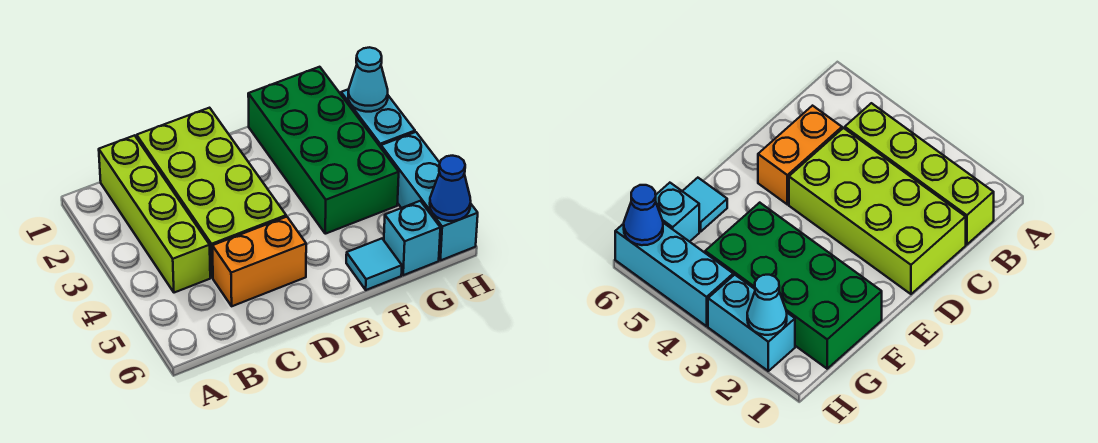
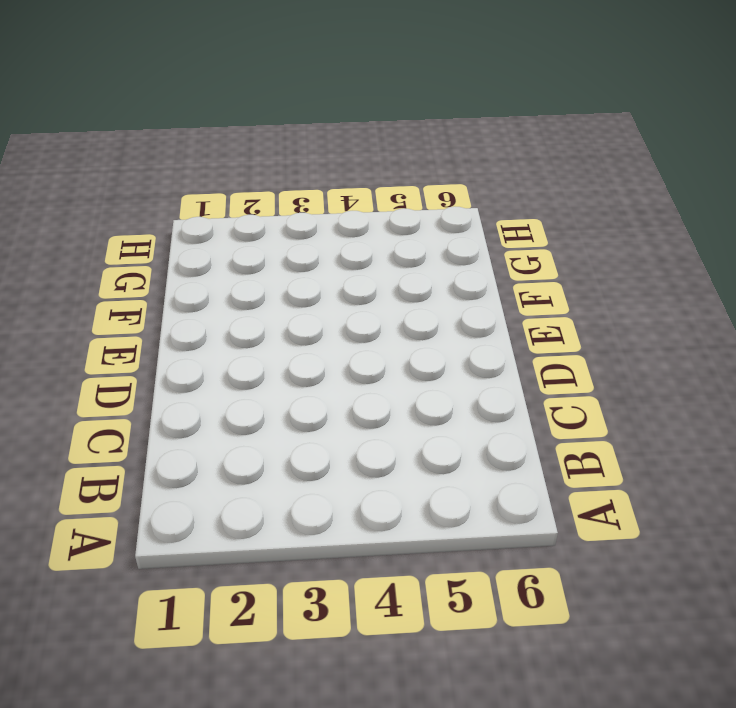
none -> lime brick B1:B4 level 1
none -> lime brick C1:D4 level 1

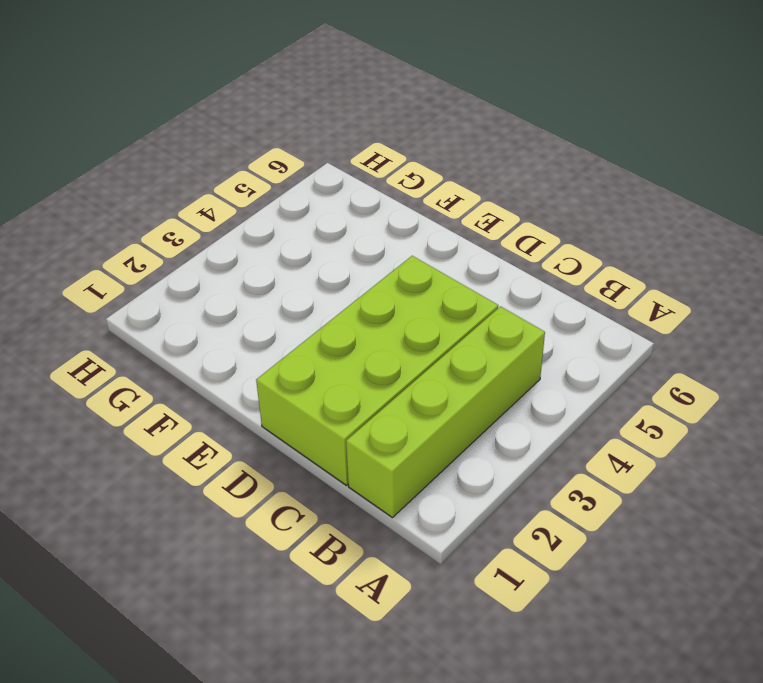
none -> orange brick C5:D5 level 1
none -> green brick F1:G4 level 1

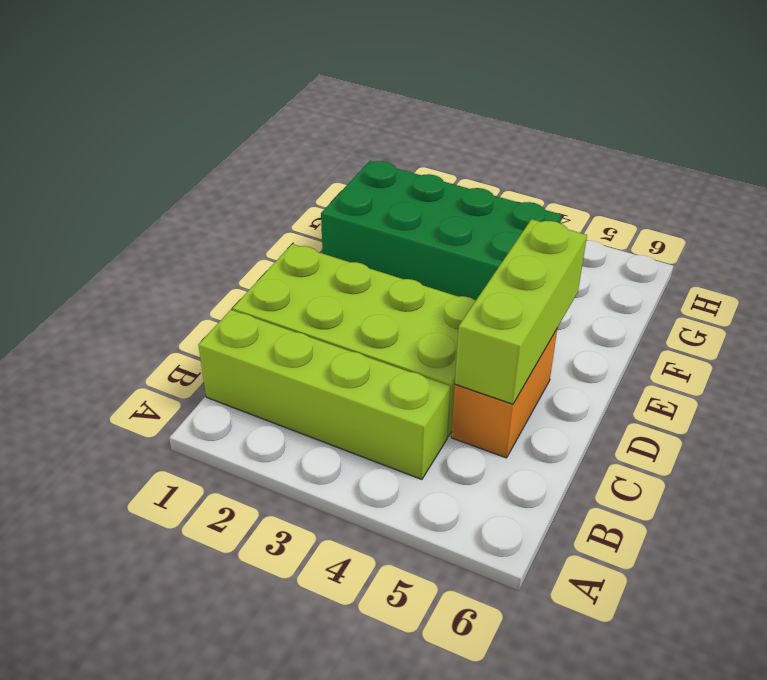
lime brick C5:E5 level 2 -> none
none -> cyan tile F6 level 1
none -> cyan brick G6 level 1

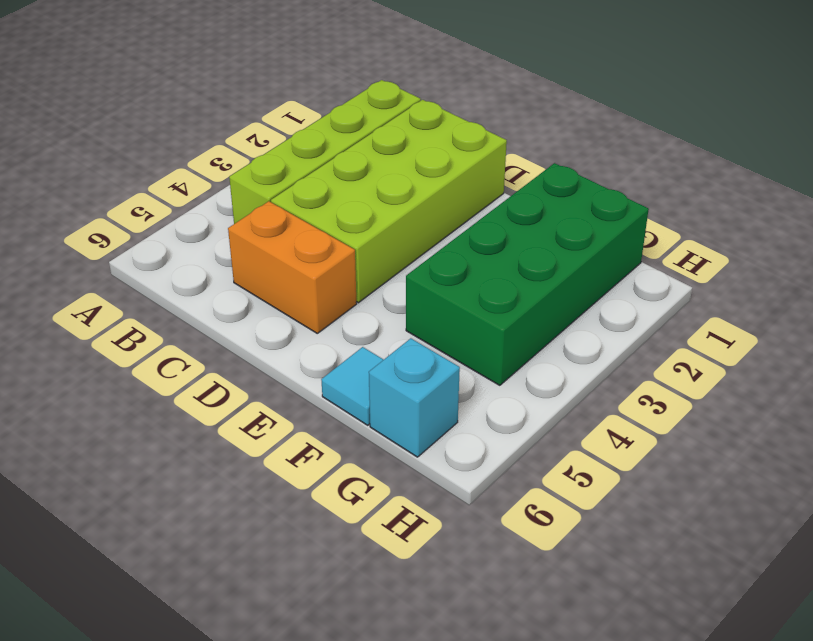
none -> cyan brick H2:H3 level 1
none -> cyan brick H4:H6 level 1

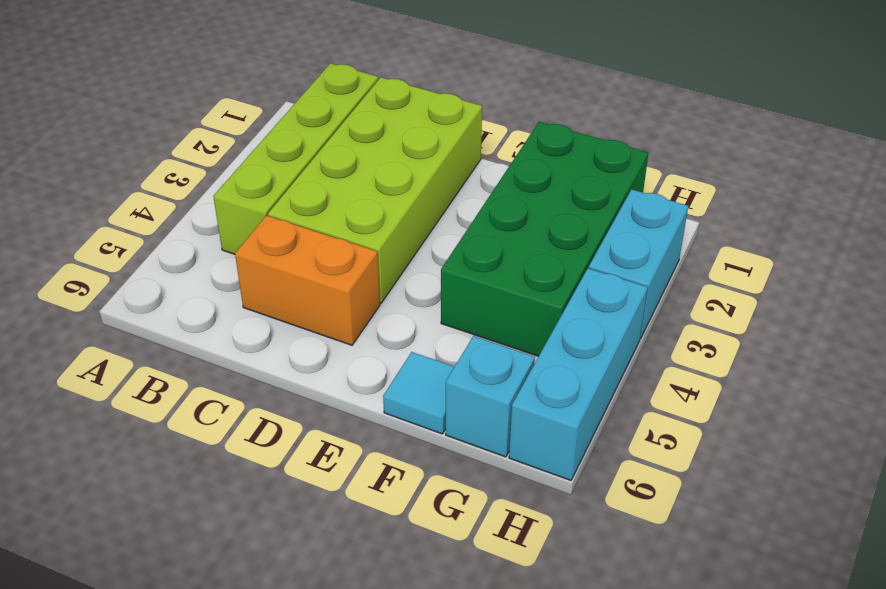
none -> cyan cone H2 level 2
none -> blue cone H6 level 2

